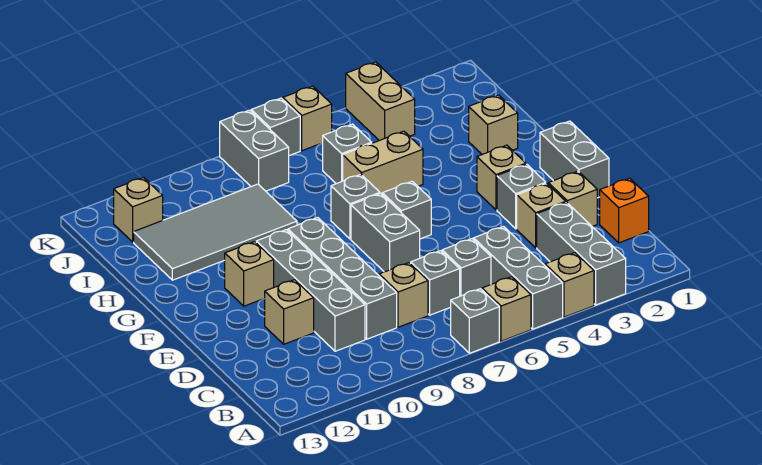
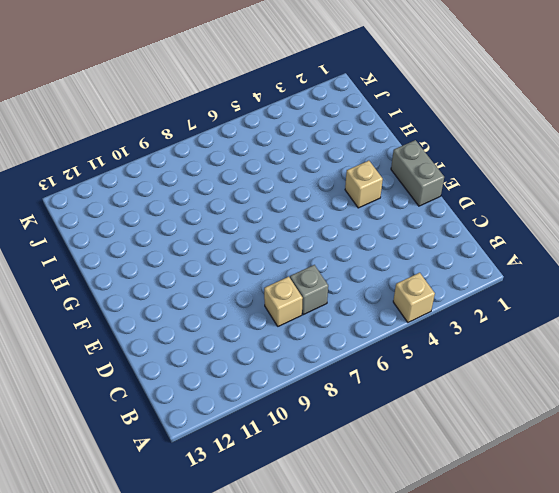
none -> grey brick A3:C3 level 1
none -> grey brick A5:C5 level 1
none -> tan brick A6 level 1
none -> grey brick A7 level 1

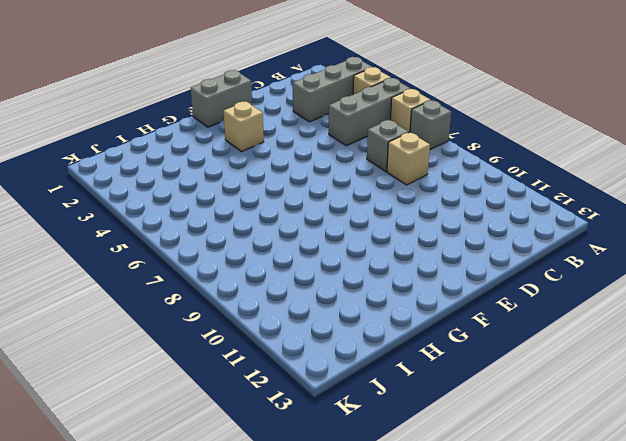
none -> orange brick C1 level 1
none -> grey brick C6 level 1
none -> grey brick C9:F9 level 1
none -> grey brick C10:F10 level 1

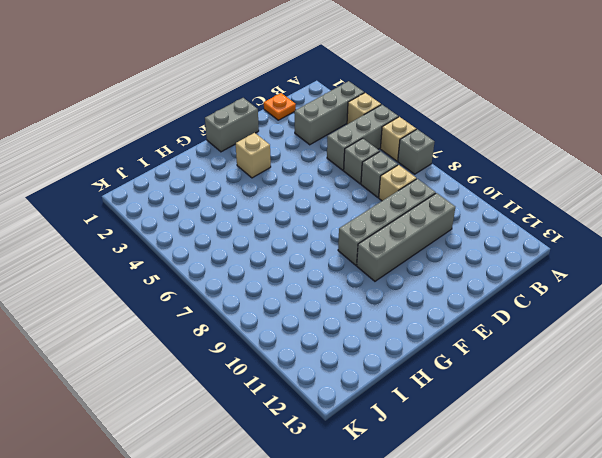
orange plate C1 level 1 -> orange brick C1 level 1
none -> tan brick D2 level 1
none -> tan brick D3 level 1
none -> tan brick D11 level 1
none -> grey brick E3 level 1

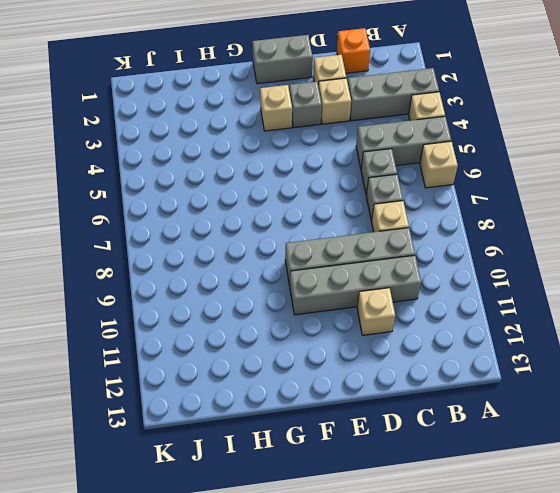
none -> grey brick A7 level 1
none -> grey brick E7:F7 level 1
none -> grey brick F6 level 1
none -> tan brick F11 level 1

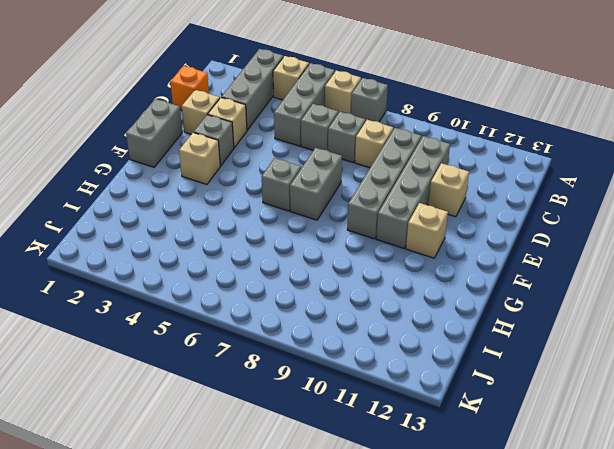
none -> grey brick G7 level 1
none -> tan brick H2 level 1
none -> tan brick H5:H6 level 1
none -> grey tile H9:I12 level 1

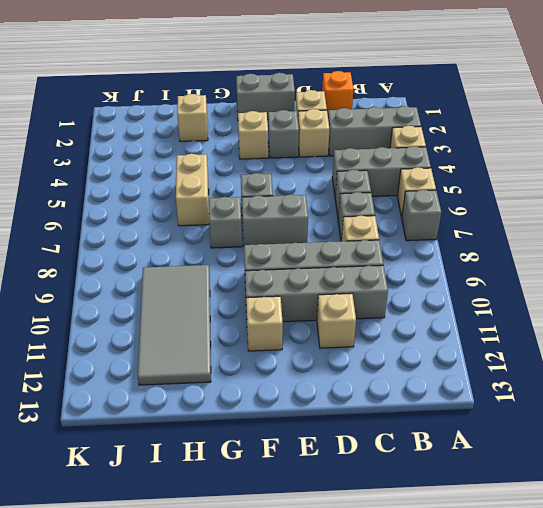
none -> grey brick I6 level 1
none -> tan brick J4:K4 level 1
none -> grey brick J8:K8 level 1
none -> tan brick J12 level 1

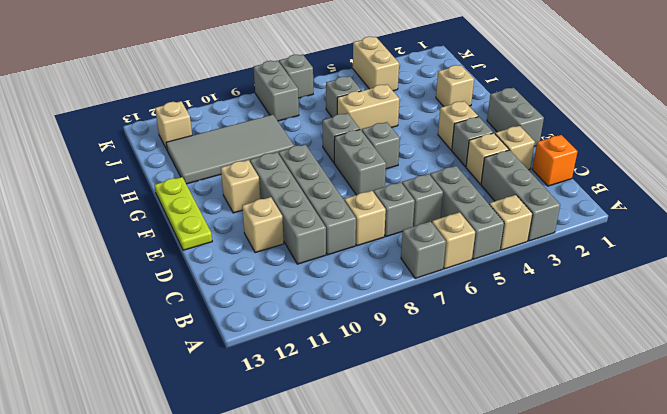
lime plate E13:G13 level 1 -> none
none -> tan brick K6 level 1

